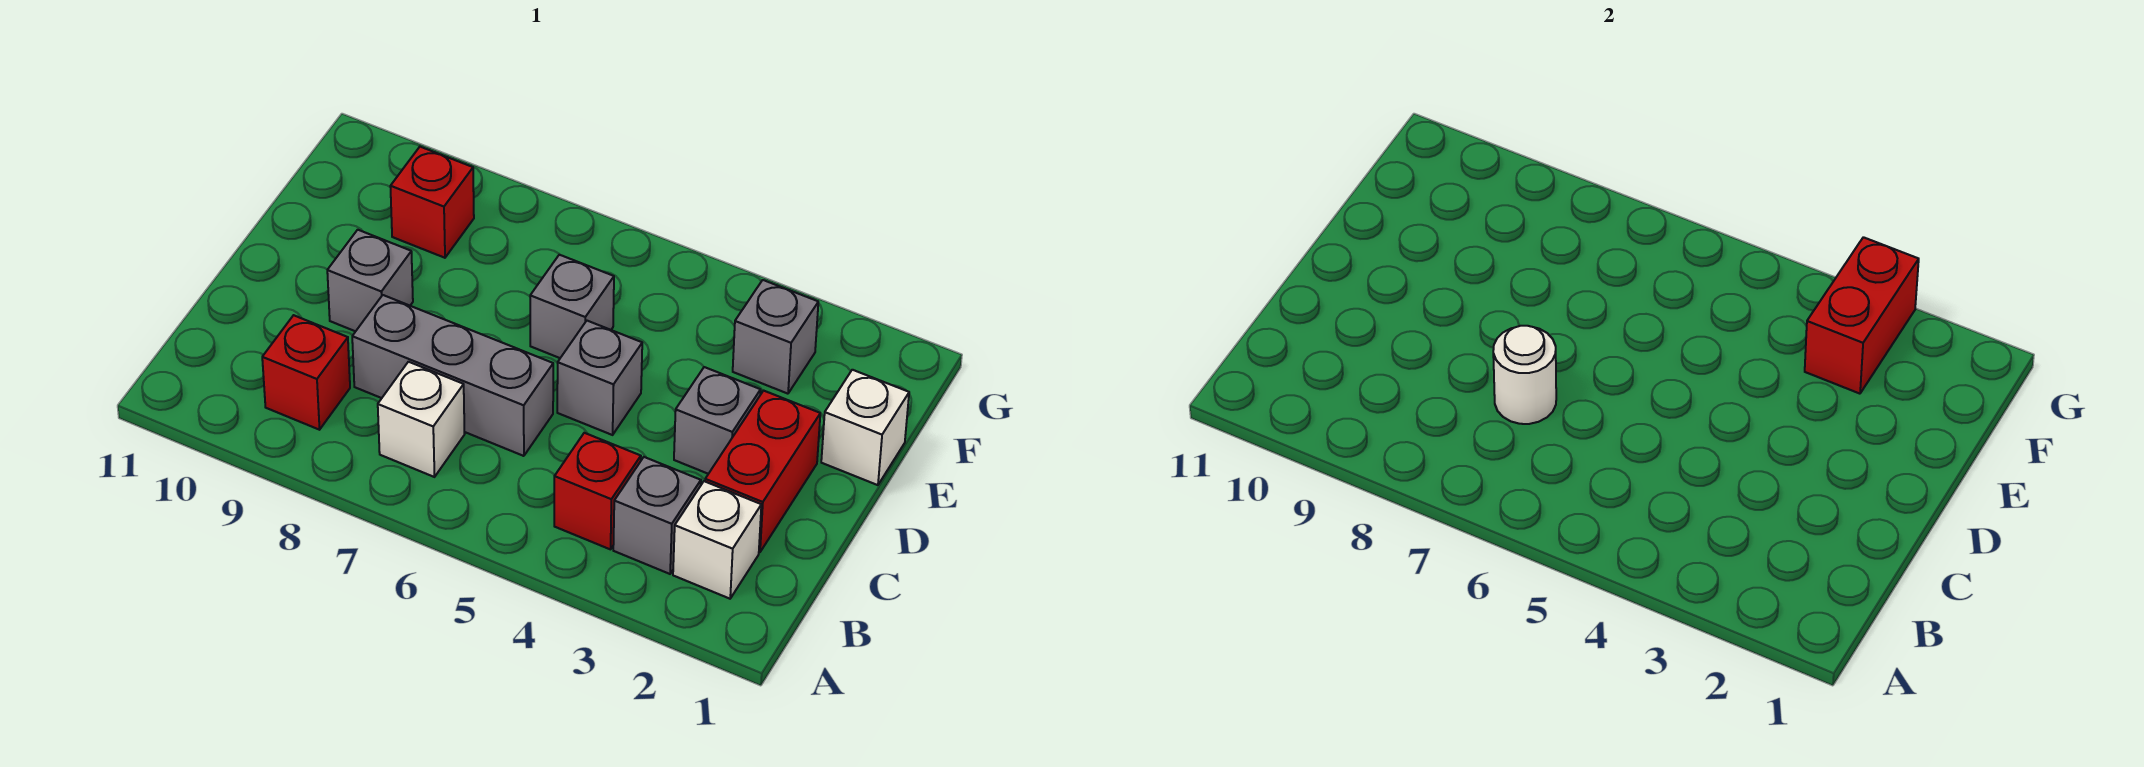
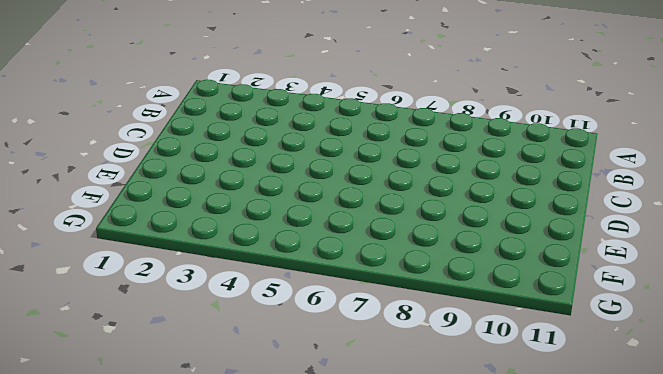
none -> white brick B2 level 1
none -> grey brick B3 level 1
none -> red brick B4 level 1

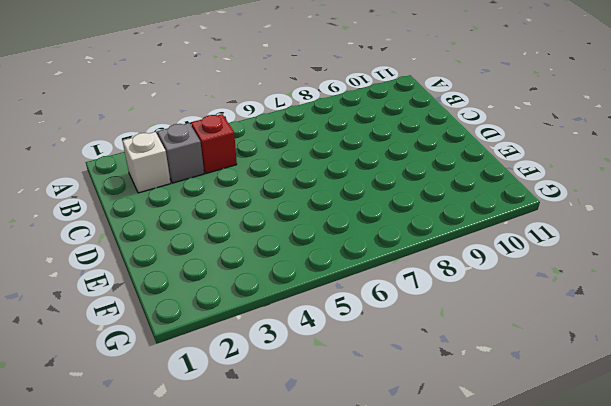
none -> white brick B7 level 1
none -> red brick B9 level 1
none -> red brick C2:D2 level 1

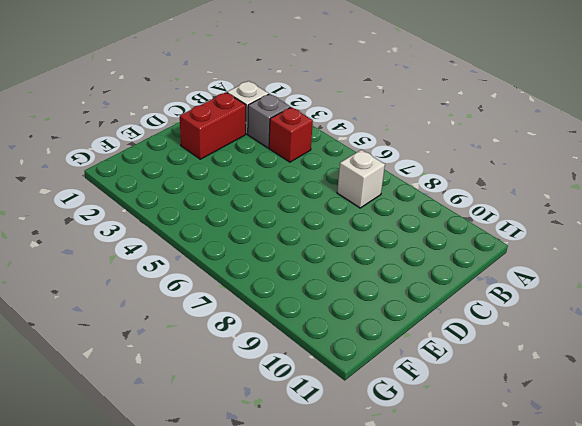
none -> red brick B9 level 1
none -> grey brick C6:C8 level 1
none -> grey brick D3 level 1

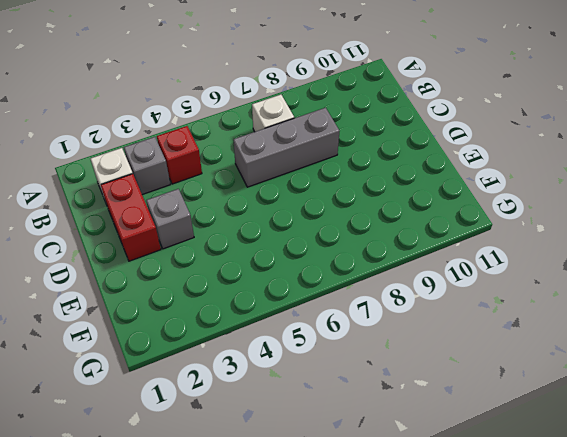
none -> red brick B9 level 1
none -> grey brick D5 level 1
none -> grey brick D9 level 1

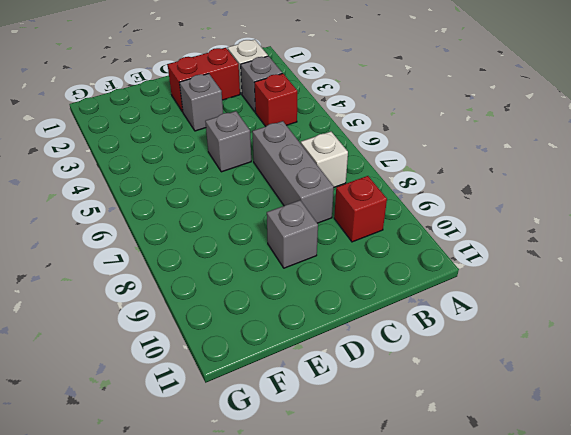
none -> white brick E1 level 1
none -> grey brick E6 level 1
none -> grey brick F3 level 1

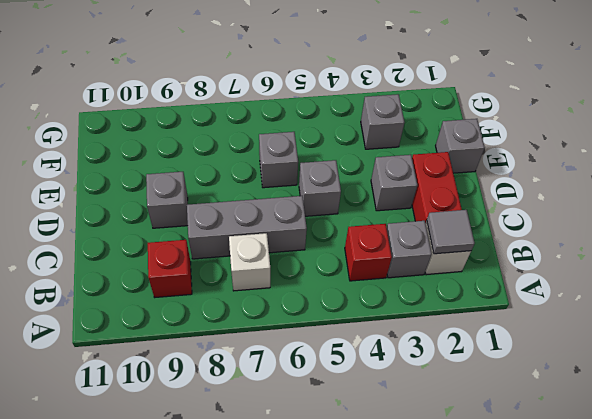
grey tile B2 level 2 -> none
grey brick E1 level 1 -> white brick E1 level 1
none -> red brick F9 level 1
none -> white round brick C7 level 2
none -> red brick F3:G3 level 2

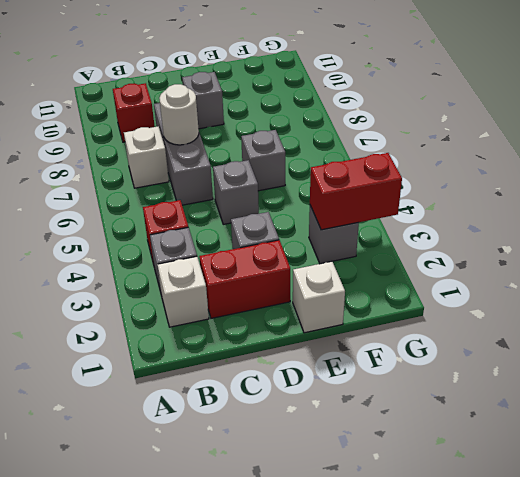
none -> red brick F9 level 1

